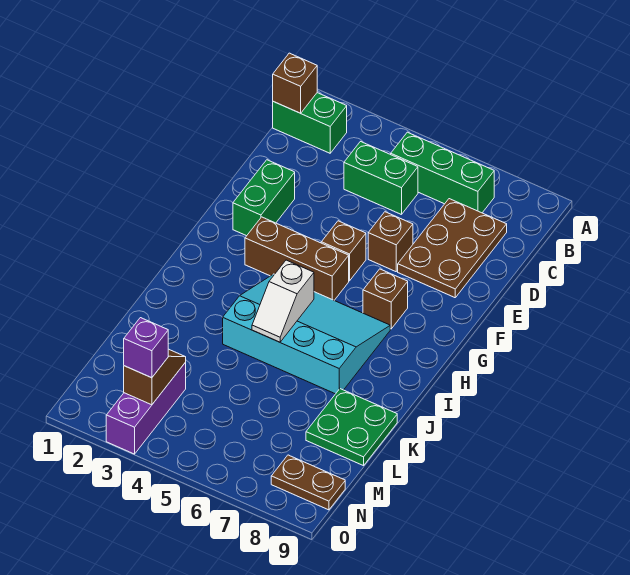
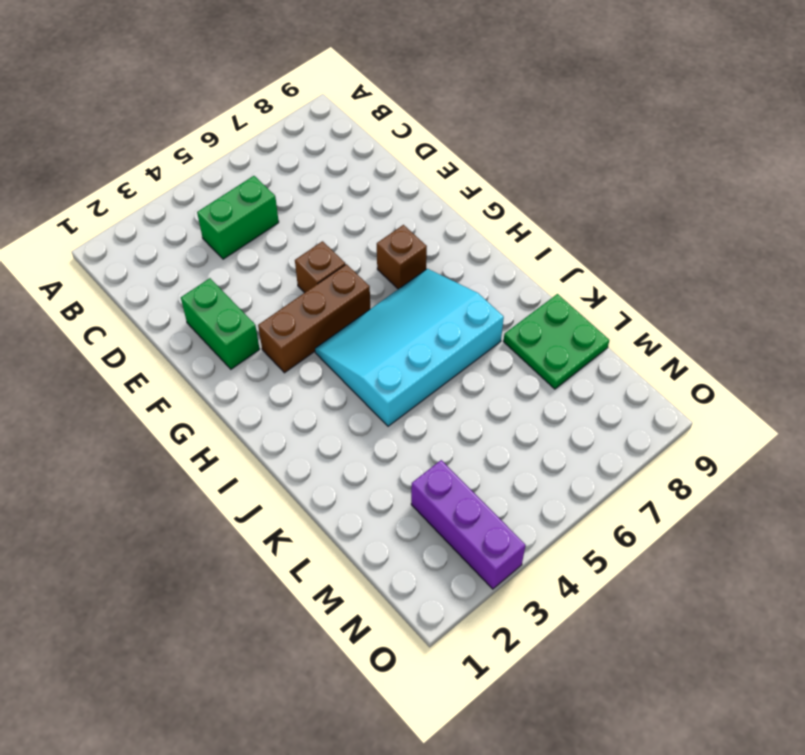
none -> green brick B1:B2 level 1
none -> green brick B5:B7 level 1
none -> brown plate C7:E8 level 1

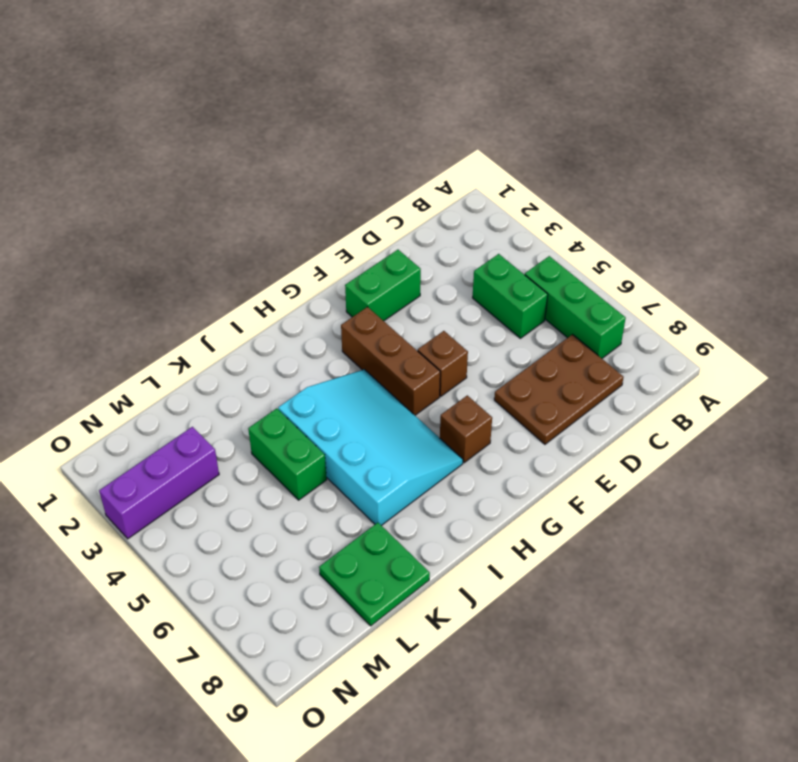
green brick K4:K5 level 1 -> green brick B1:B2 level 1
none -> brown brick E6 level 1
none -> brown plate N8:N9 level 1
none -> brown brick B1 level 2

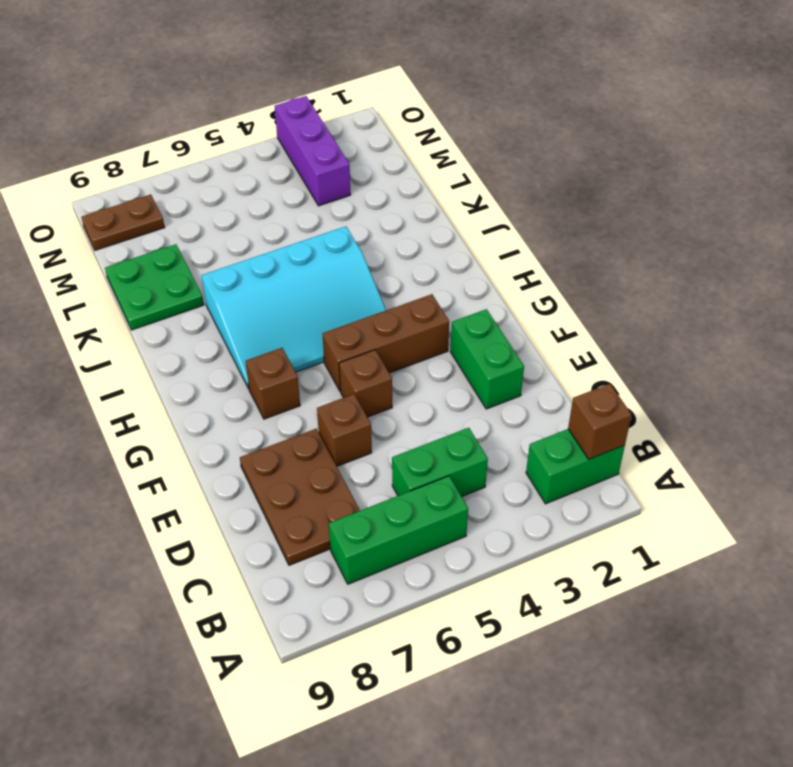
none -> white slope I5:J5 level 2 top I
none -> brown slope M3:N3 level 2 top N
none -> purple brick N3 level 3

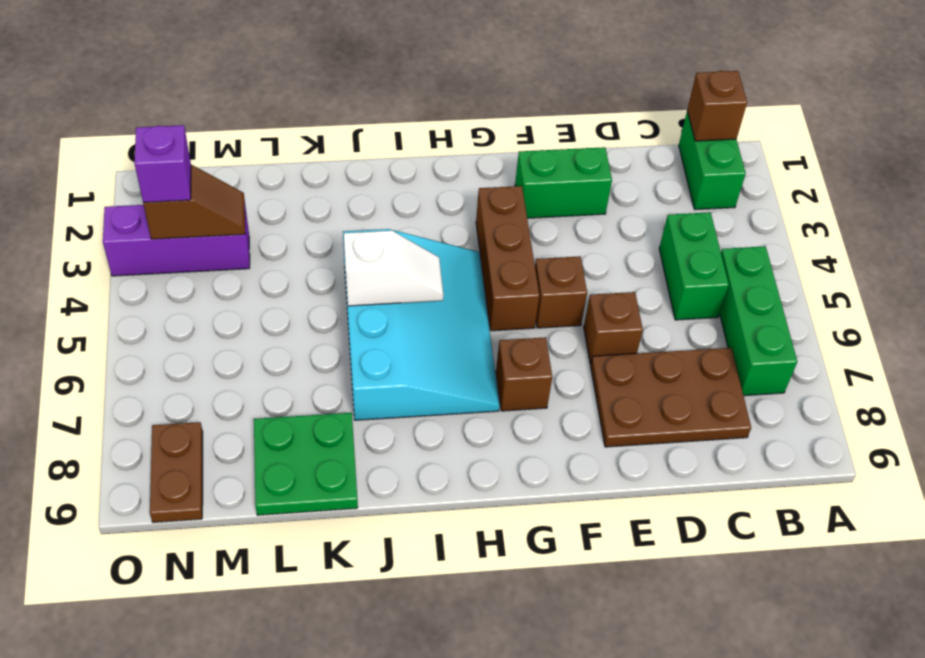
white slope I5:J5 level 2 top J -> white slope I5:J5 level 2 top I

